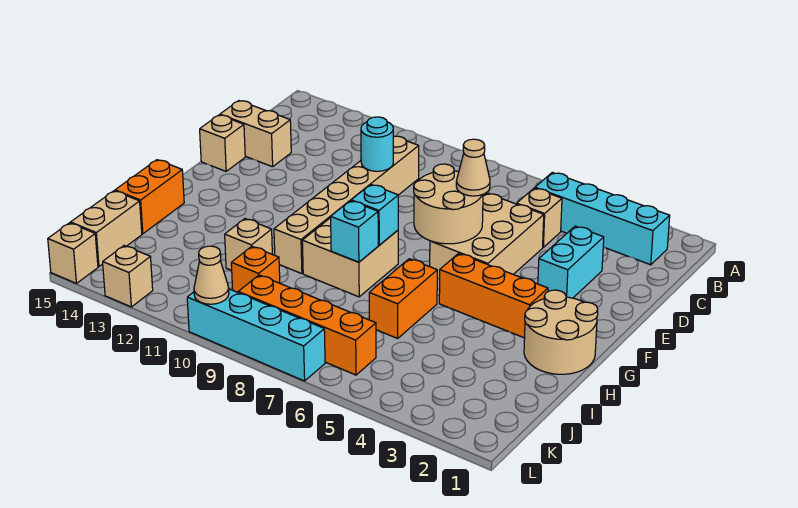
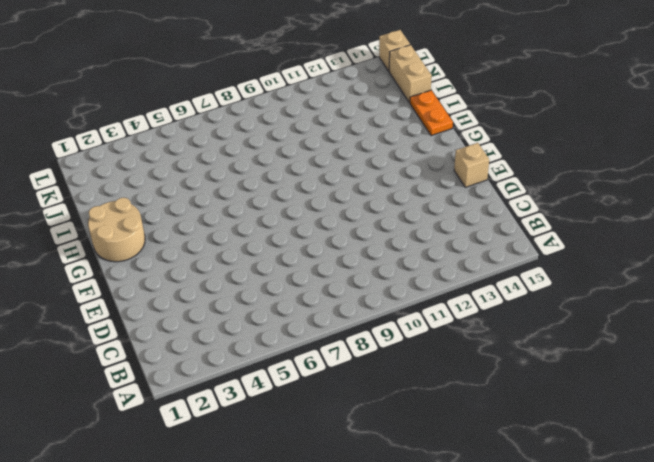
orange plate H15:I15 level 1 -> orange brick H15:I15 level 1
none -> cyan brick B2:B5 level 1
none -> tan brick C5 level 1
none -> tan brick C10:H10 level 1

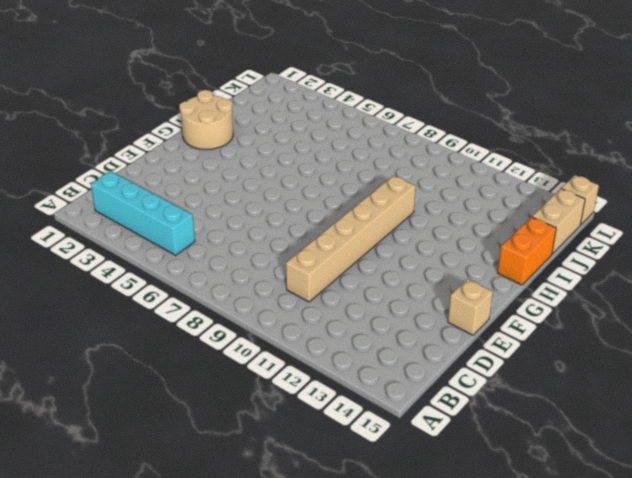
none -> tan brick C5 level 1
none -> cyan brick D3:E3 level 1
none -> tan brick D5:F6 level 1

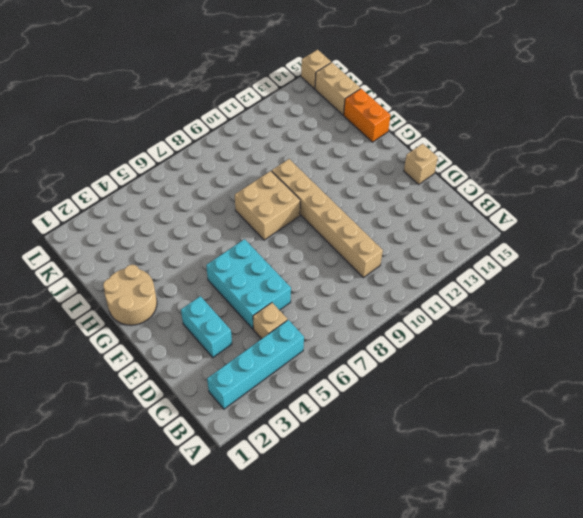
cyan brick D5:F6 level 1 -> tan brick D5:F6 level 1
none -> tan brick D14:D15 level 1
none -> orange brick G3:G5 level 1
none -> orange brick H6:I6 level 1

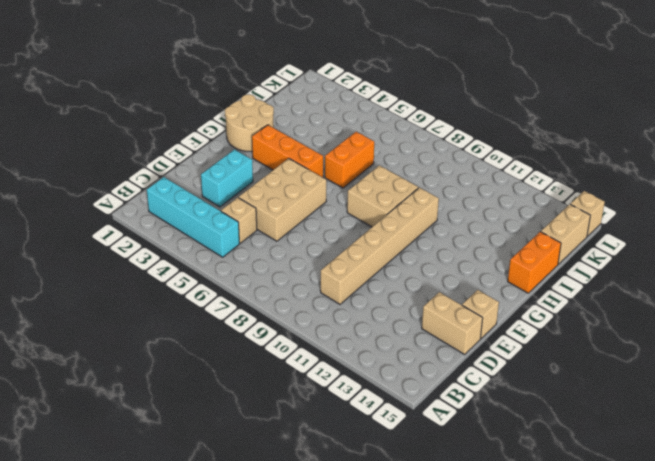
none -> tan brick I11 level 1
none -> orange brick J10 level 1
none -> orange brick K6:K9 level 1

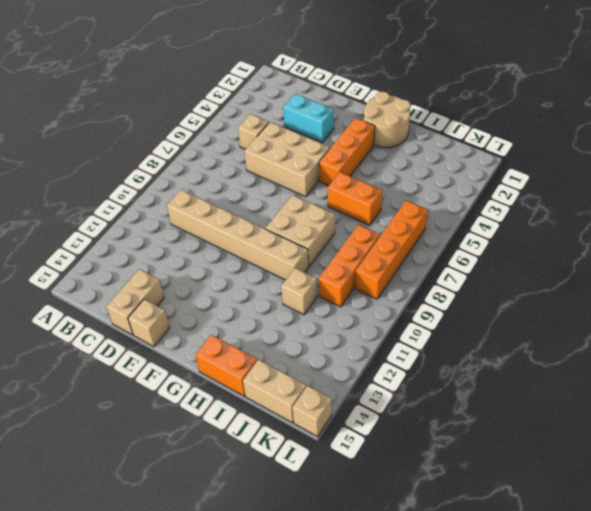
orange brick J8:J10 level 1 -> orange brick J10 level 1
none -> cyan brick B2:B5 level 1
none -> cyan brick L7:L10 level 1
none -> tan brick L13 level 1

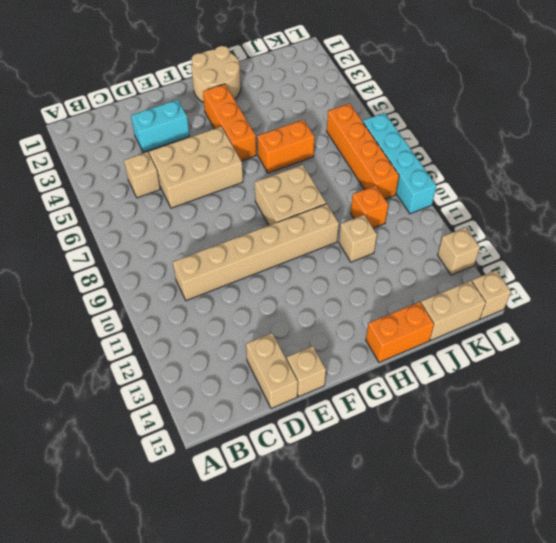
none -> cyan brick B2:B5 level 1
none -> cyan round brick D10 level 2
none -> tan round brick E6:F7 level 2

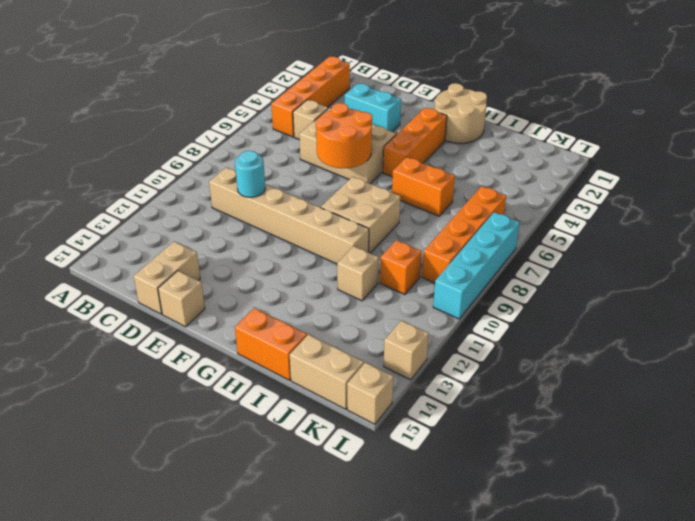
orange brick B2:B5 level 1 -> cyan brick B2:B5 level 1
orange round brick E6:F7 level 2 -> tan round brick E6:F7 level 2
none -> cyan brick G8 level 2
none -> cyan brick H8 level 2
none -> tan cone L10 level 2

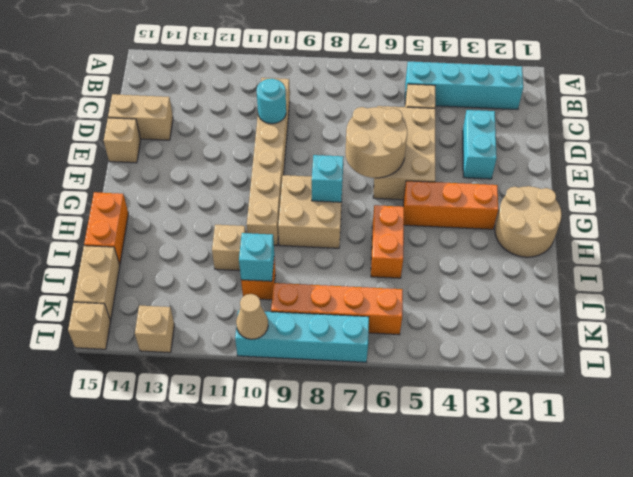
cyan brick J10 level 2 -> cyan brick H8 level 2
none -> tan cone E6 level 3

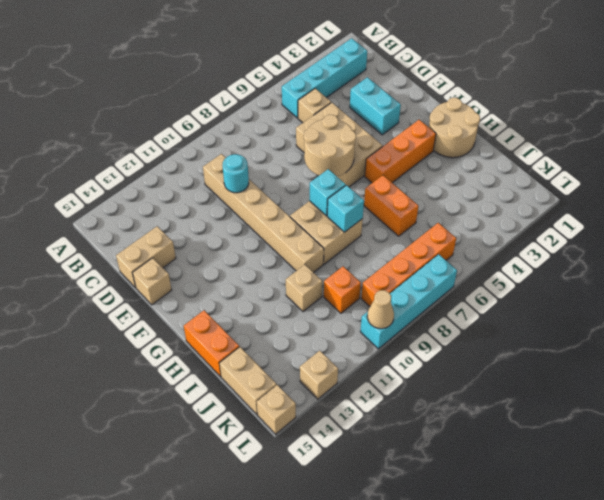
none -> tan cone E6 level 3

